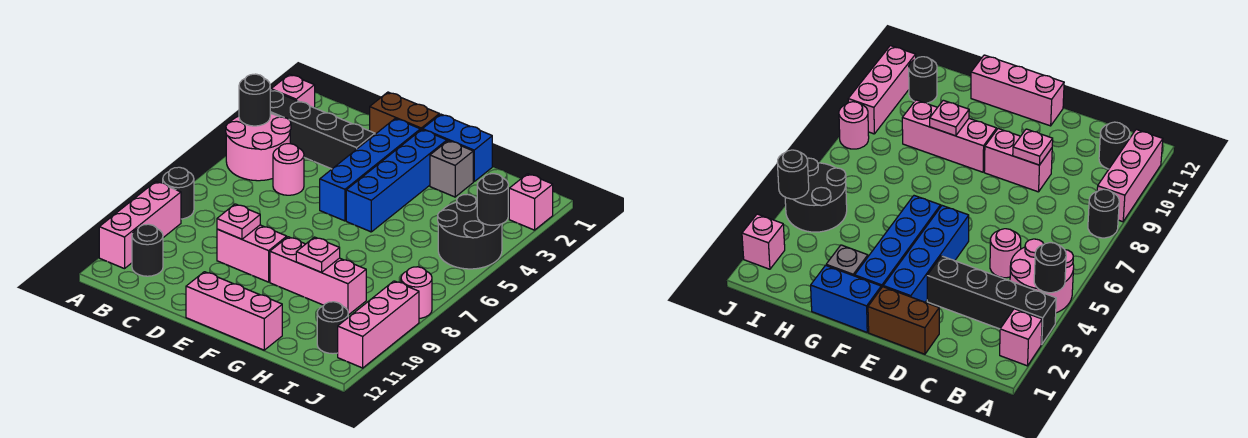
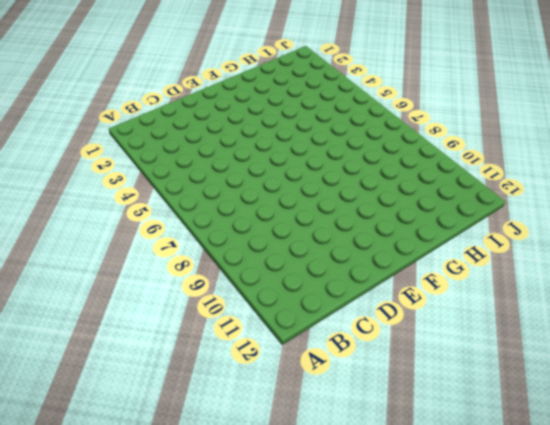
none -> pink brick A2 level 1
none -> black brick A3:D3 level 1
none -> pink round brick A4:B5 level 1

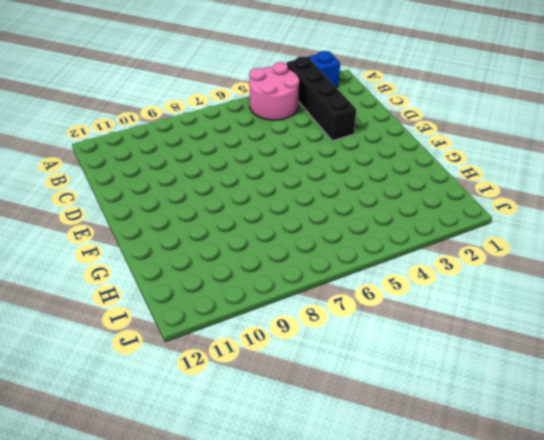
blue brick A2 level 1 -> pink brick A2 level 1
none -> black round brick A8 level 1
none -> pink brick A9:A11 level 1
none -> black round brick B11 level 1

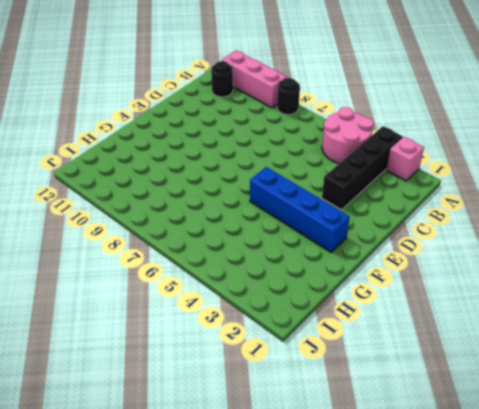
none -> pink round brick C5 level 1
none -> brown brick D1:E1 level 1
none -> pink brick D9:E9 level 1

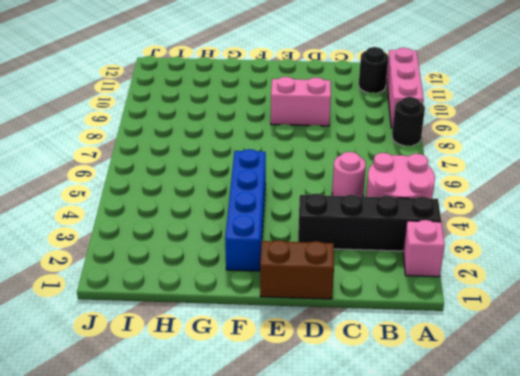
none -> blue brick E2:E5 level 1
none -> pink brick E12:G12 level 1
none -> blue brick F1:G1 level 1

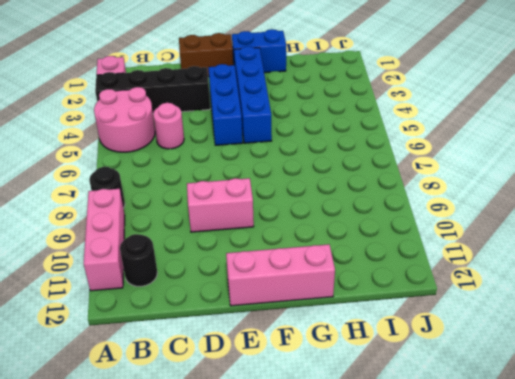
blue brick E3:E5 level 1 -> blue brick E2:E5 level 1
none -> pink brick F9:H9 level 1
none -> grey brick G2 level 1
none -> black round brick I4:J5 level 1

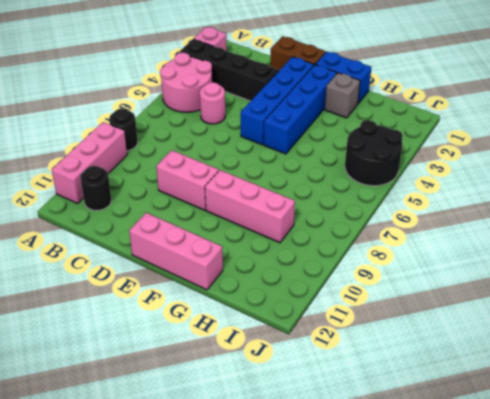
none -> black round brick I11 level 1
none -> pink brick J2 level 1
none -> pink round brick J8 level 1

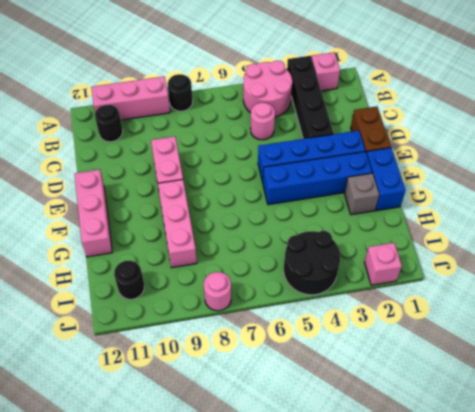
none -> pink brick J9:J11 level 1
none -> black round brick A4 level 2
none -> pink plate D9 level 2

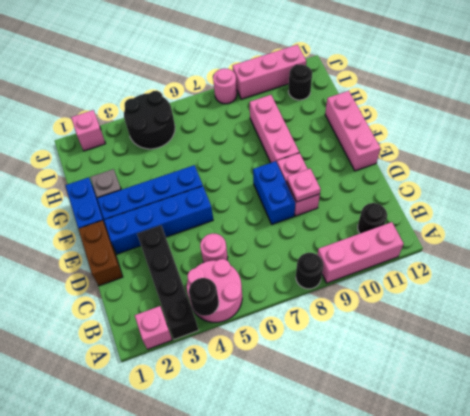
blue brick D8:E8 level 1 -> none
none -> pink plate G9 level 2
none -> black round brick J4 level 2

